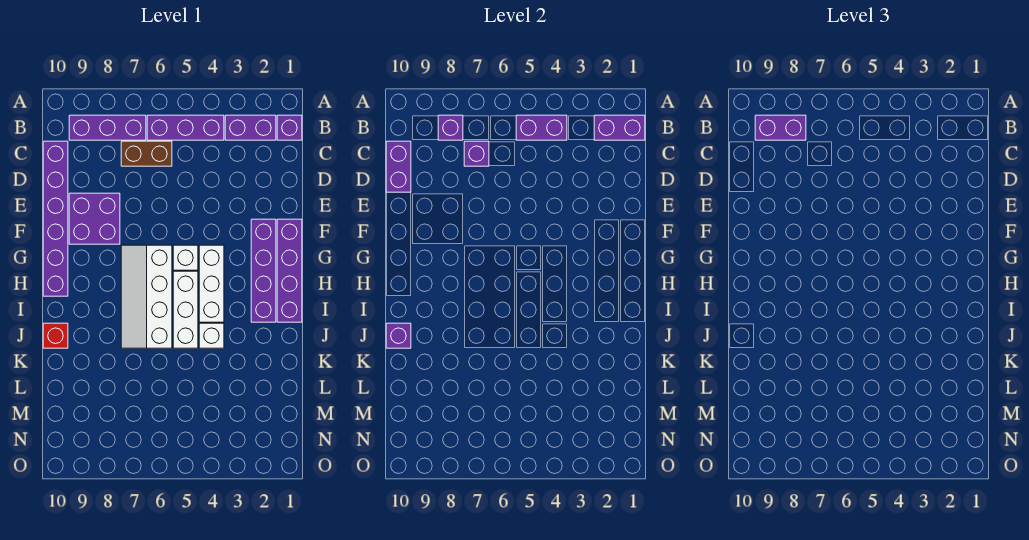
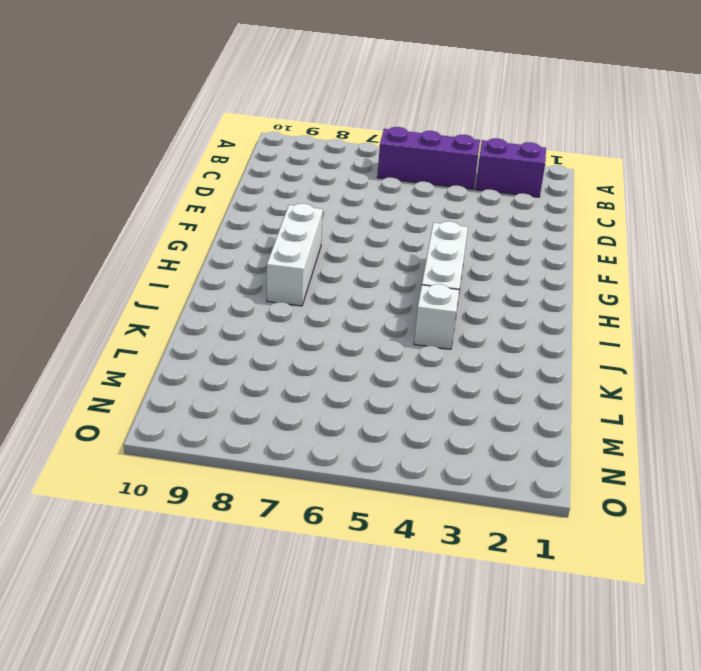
white brick G8:I8 level 1 -> white brick H5:J5 level 1
none -> purple brick B1 level 1
none -> purple brick B7:B9 level 1
none -> brown brick C6:C7 level 1

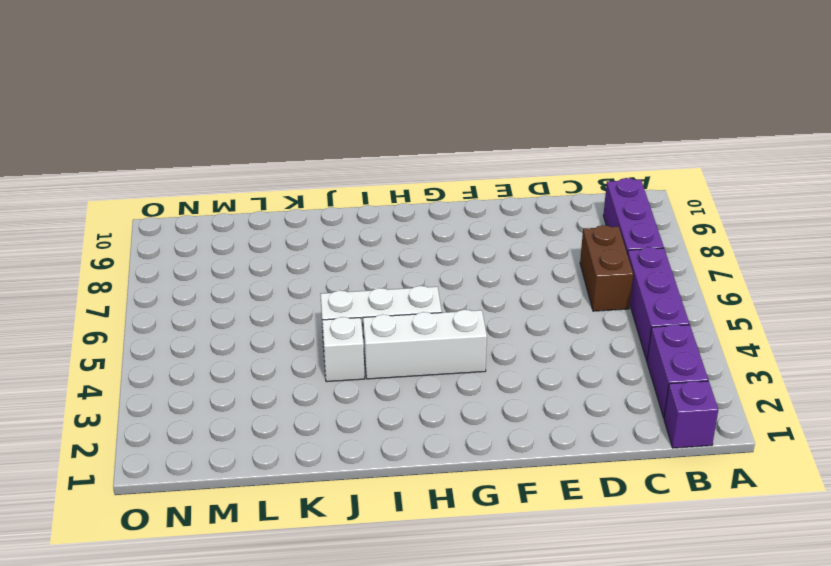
none -> purple brick C10:H10 level 1
none -> purple brick E8:F9 level 1
none -> purple brick F1:I1 level 1

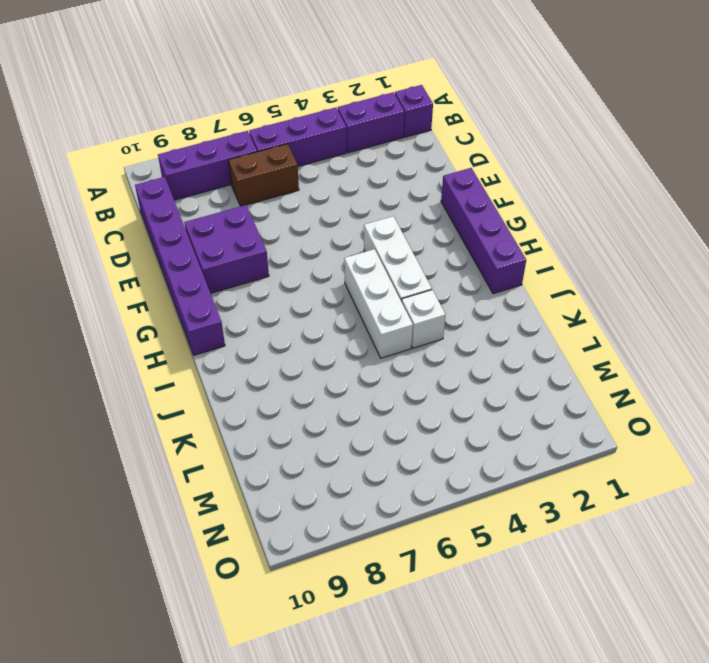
none -> purple brick F2:I2 level 1
none -> white brick G5 level 1
none -> white slope G6:J7 level 1 top 6

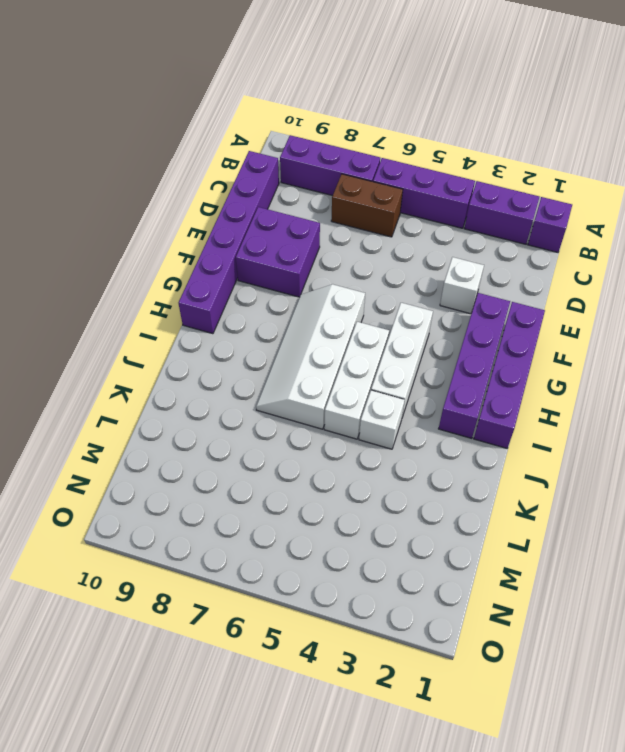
white brick E3 level 1 -> white brick G5 level 1
none -> red brick J10 level 1
none -> purple brick B1:B2 level 2
none -> purple brick B4:B5 level 2

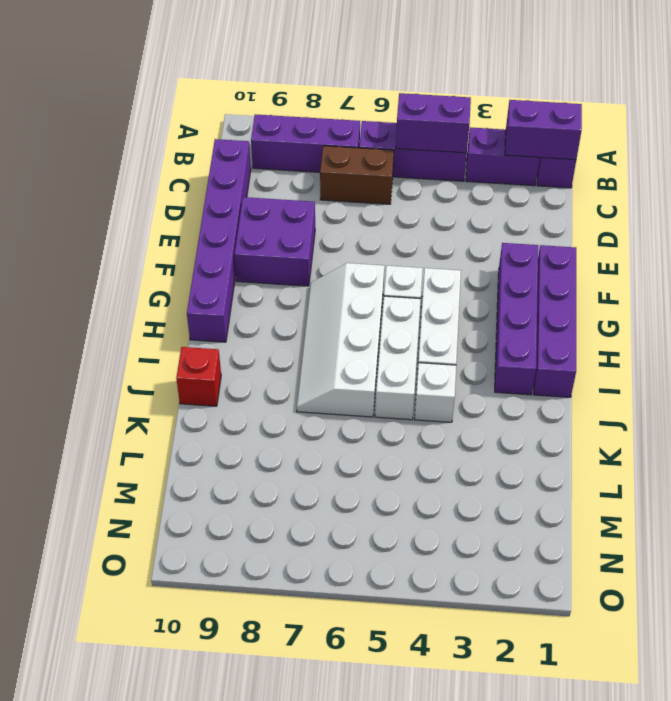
none -> purple brick B8 level 2
none -> purple brick C7 level 2
none -> purple brick C10:D10 level 2

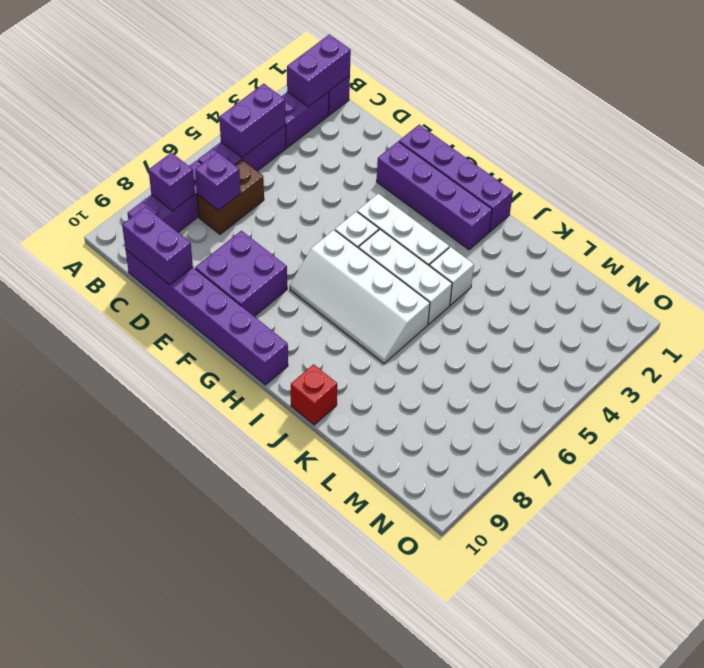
none -> purple brick J10 level 2
none -> purple brick B8:B9 level 3

